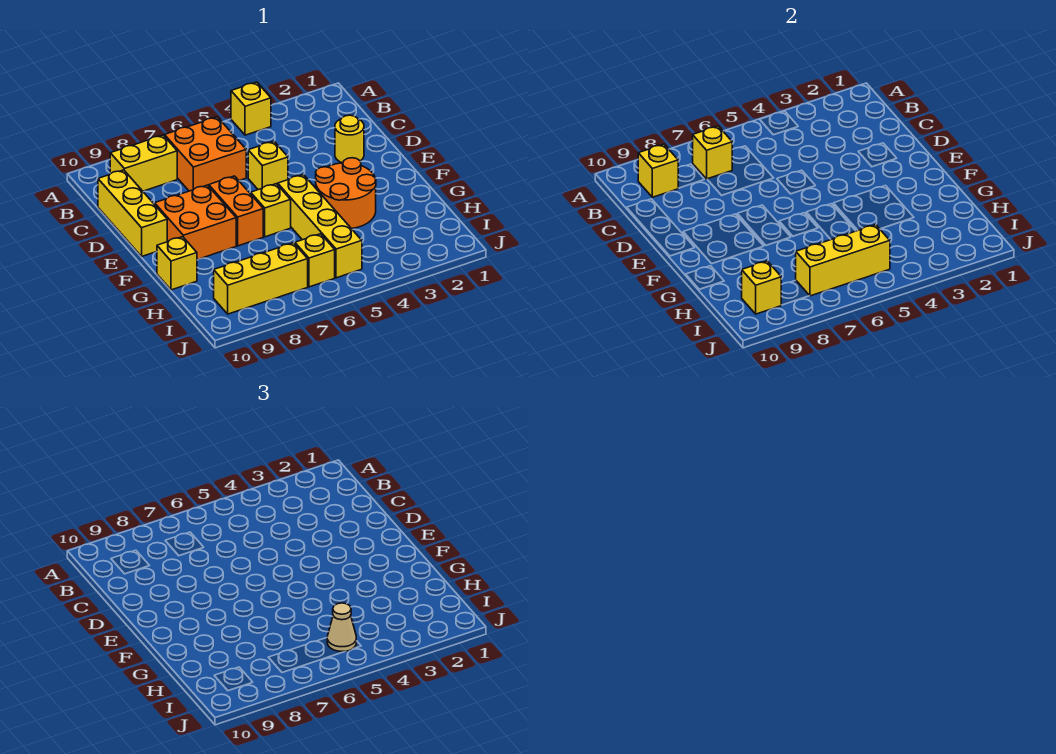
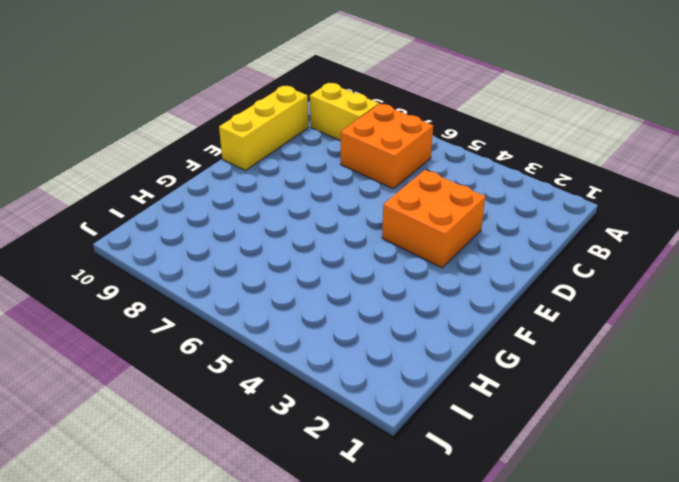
orange brick D3:E4 level 1 -> orange brick E8:F9 level 1
none -> yellow brick A4 level 1
none -> yellow round brick D2 level 1
none -> yellow brick D5 level 1

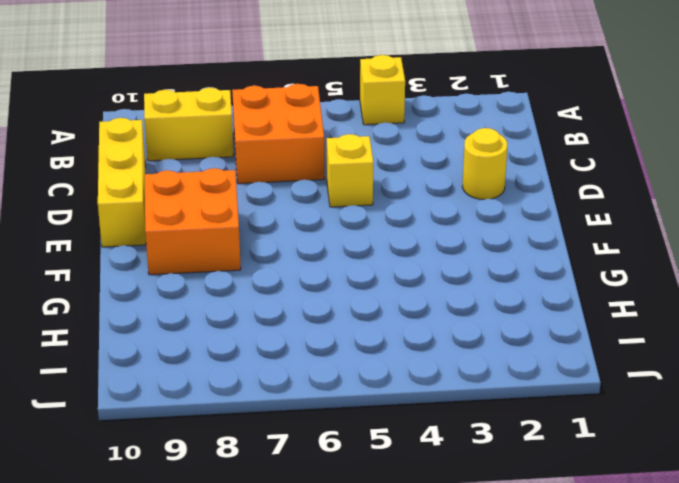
none -> orange brick E7:F7 level 1
none -> orange round brick F3:G4 level 1
none -> yellow brick F5:I5 level 1

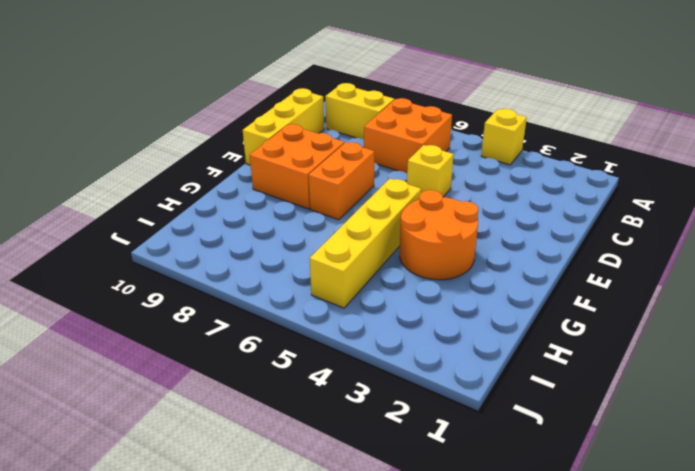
none -> yellow round brick D2 level 1
none -> yellow brick F6 level 1
none -> yellow brick G10 level 1

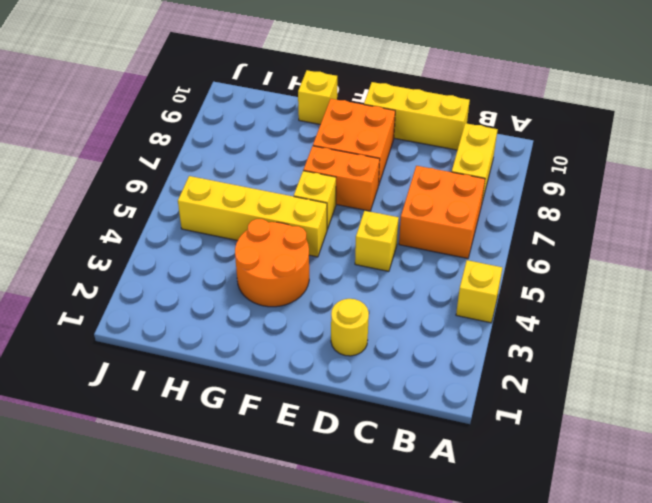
none -> yellow brick I6 level 1
none -> yellow brick I7:I9 level 1
none -> yellow brick B7 level 2

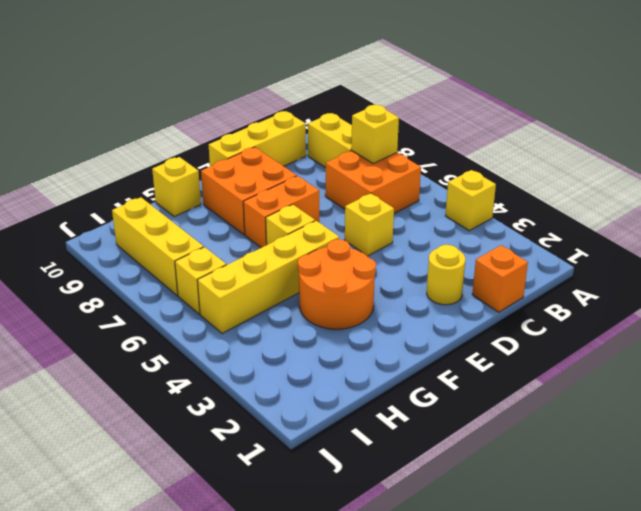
orange brick C1 level 1 -> none
none -> yellow brick B9 level 2
none -> yellow brick I5:I7 level 2
none -> yellow brick I9 level 2

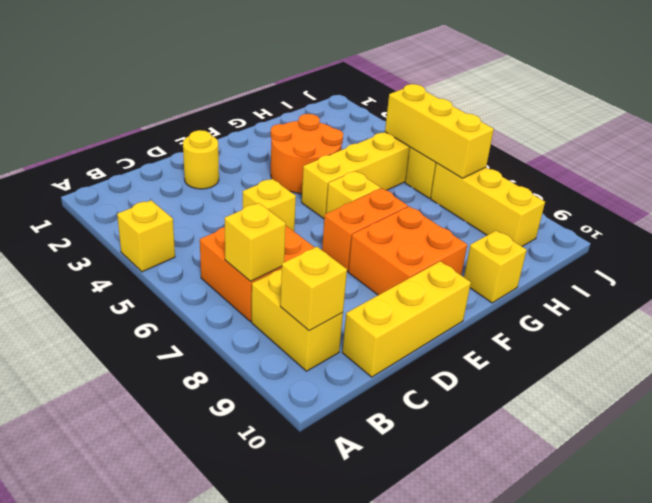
none -> yellow brick I9 level 2
none -> tan cone I5 level 3

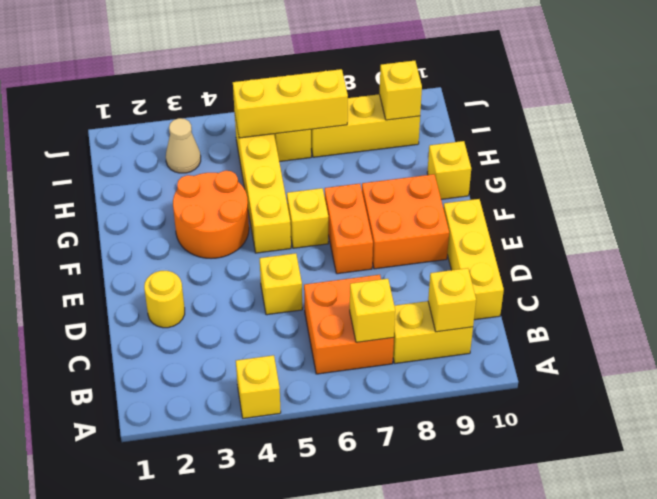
tan cone I3 level 1 -> tan cone I5 level 3

